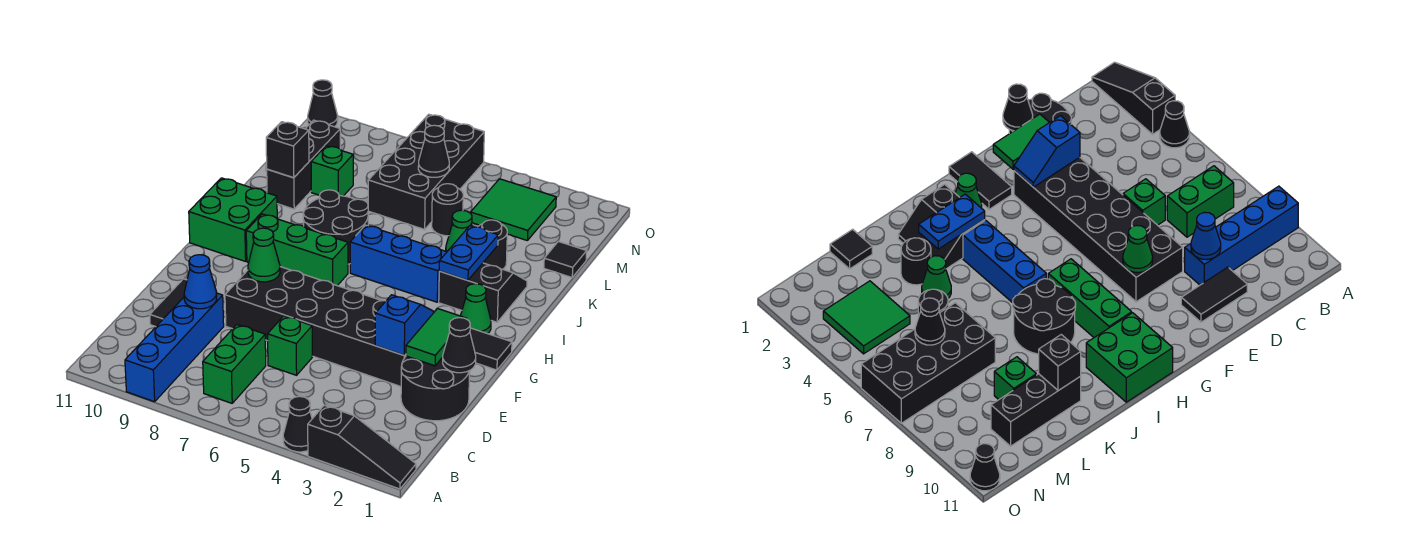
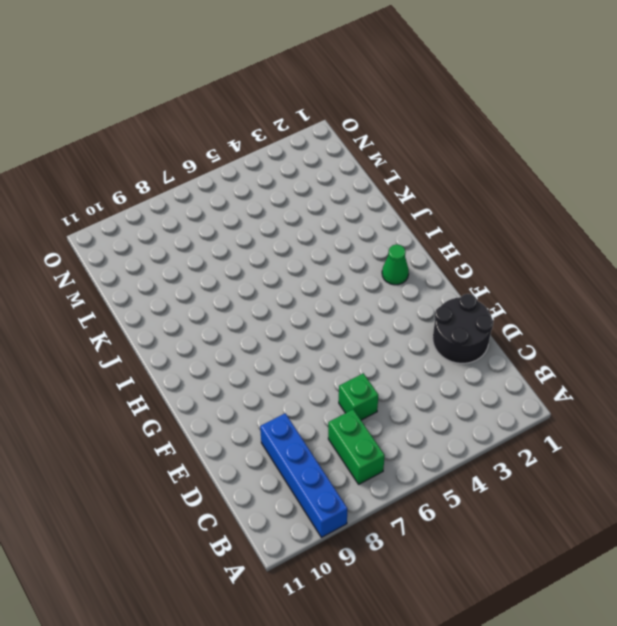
none -> black slope A1:A3 level 1 top 3
none -> black cone A4 level 1
none -> black tile D10:E10 level 1
none -> black brick E3:F8 level 1

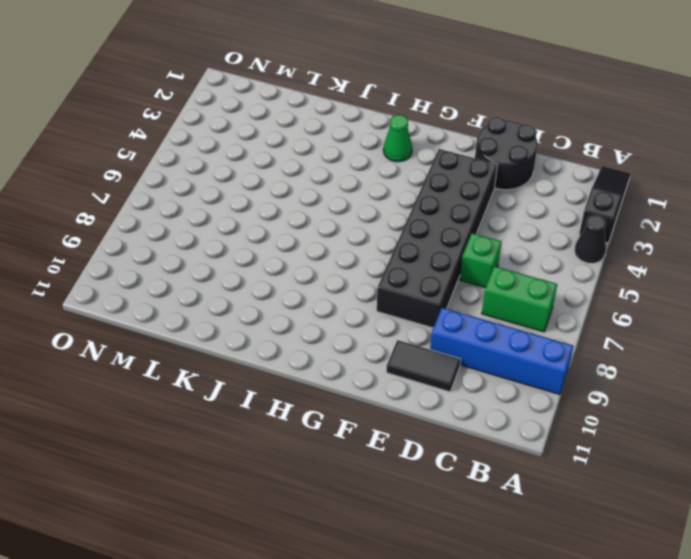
none -> black tile G1:G2 level 1
none -> green brick H7:H9 level 1
none -> green brick H10:I11 level 1
none -> black slope I2:J3 level 1 top I

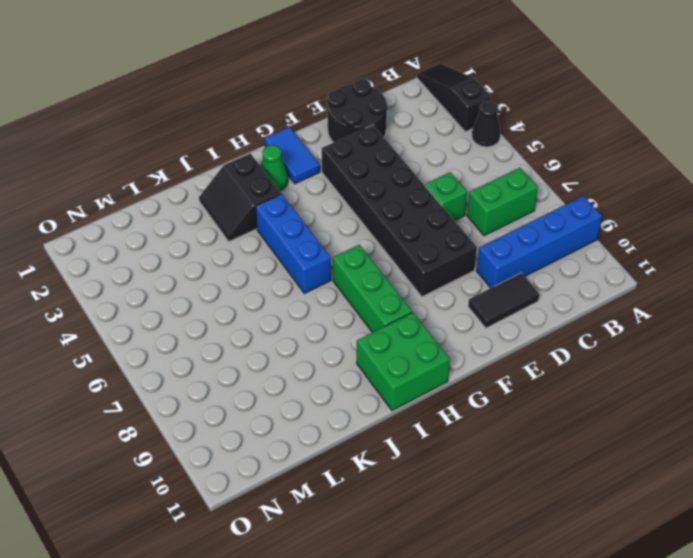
blue tile G1:G2 level 1 -> black tile G1:G2 level 1
none -> black round brick I7:J8 level 1
none -> black round brick K3 level 1
none -> green cone K4 level 1
none -> black brick K10:M10 level 1

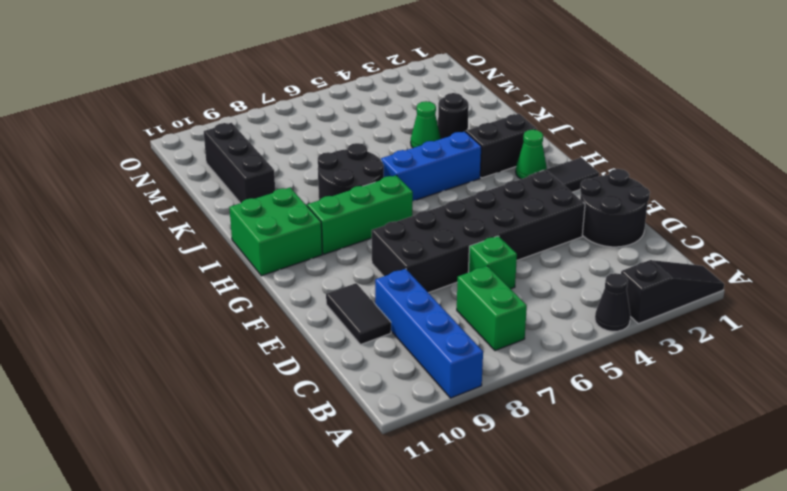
none -> black tile L1 level 1
none -> black round brick L5 level 1
none -> black brick L6:O7 level 1
none -> green brick L9 level 1

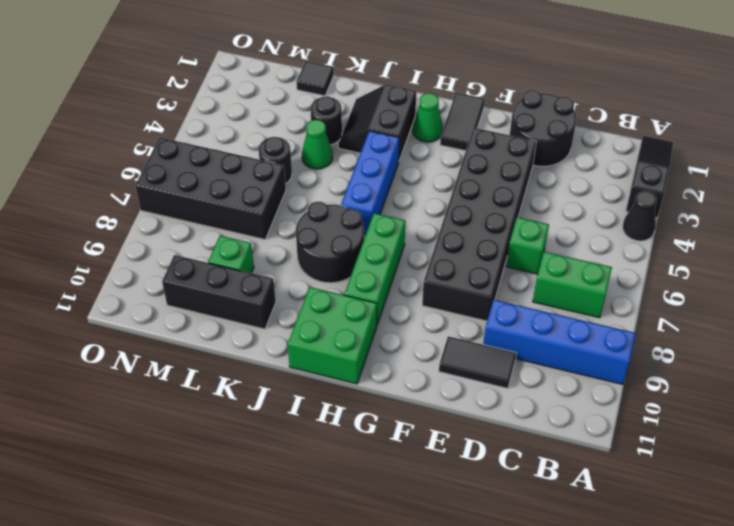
none -> green tile M3:N4 level 1
none -> black cone O11 level 1
none -> blue cone D9 level 2
none -> black cone E1 level 2

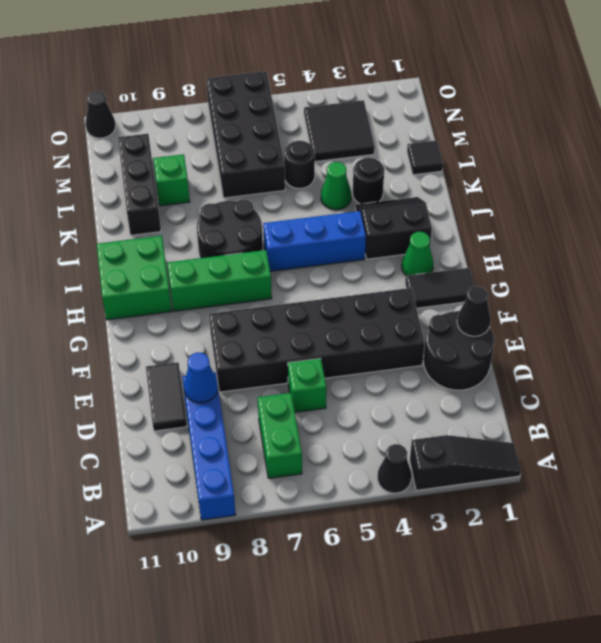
black tile M3:N4 level 1 -> green tile M3:N4 level 1
none -> green tile E2:F2 level 2
none -> blue slope E3:F3 level 2 top E
none -> green cone F8 level 2
none -> blue plate I3:J3 level 2

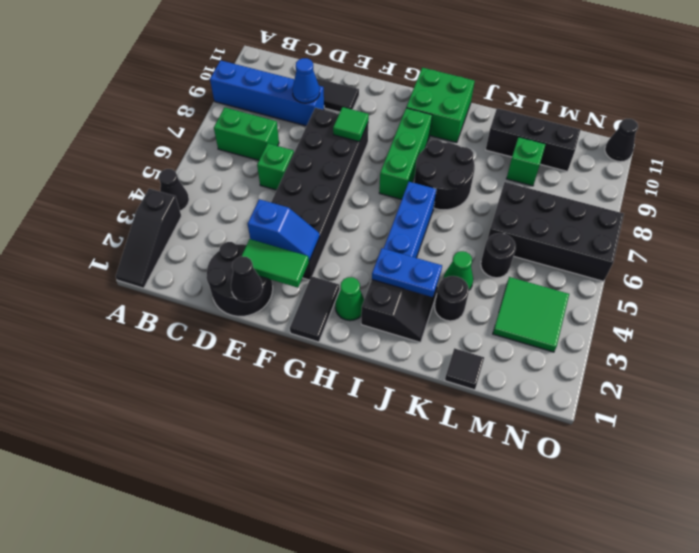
green tile F8 level 2 -> green cone F8 level 2
none -> black brick K10 level 2
none -> black cone M6 level 2

